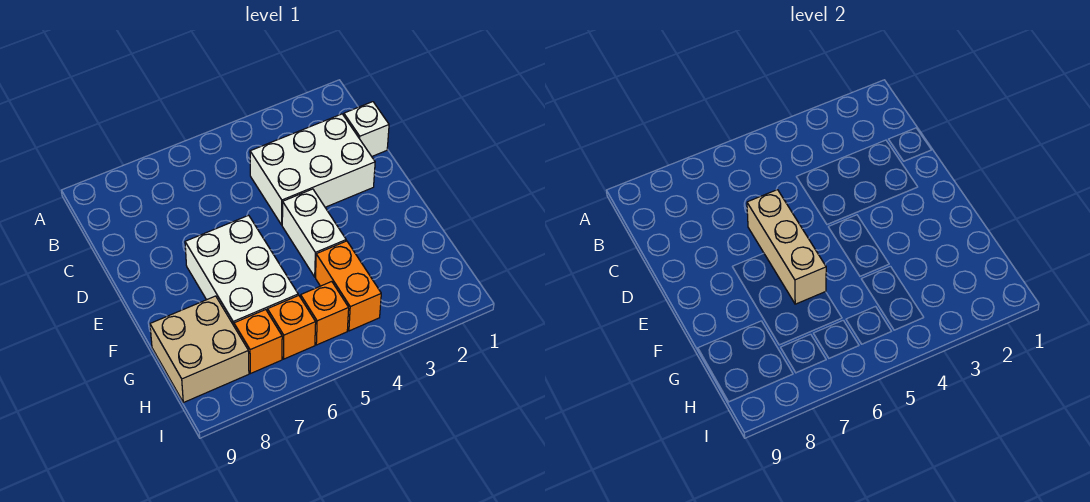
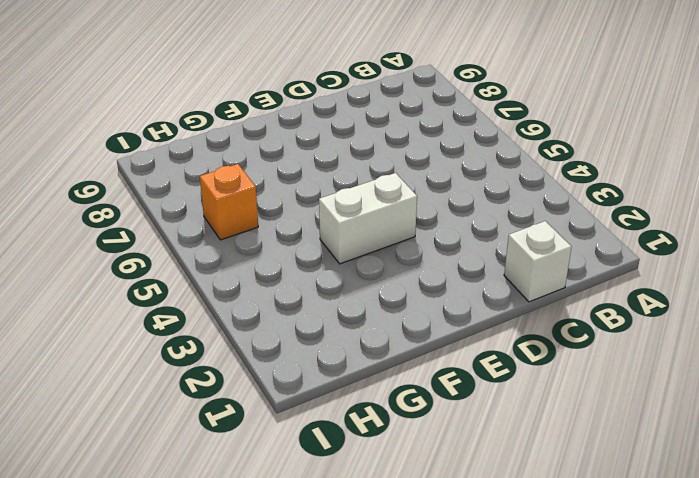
none -> white brick C2:D4 level 1
none -> white brick E6:G7 level 1

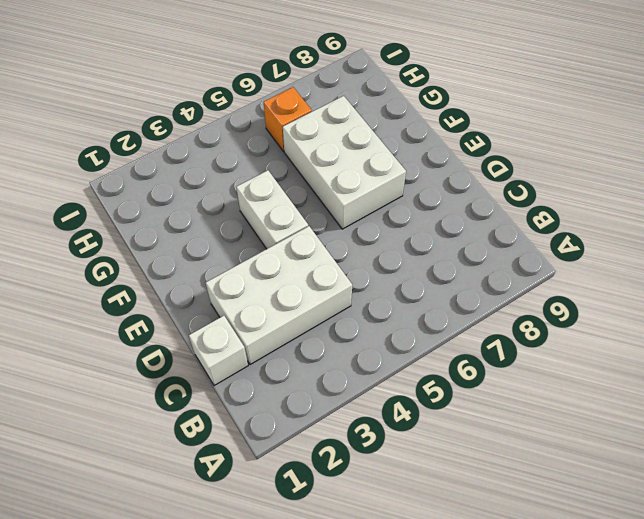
none -> orange brick G4:H4 level 1
none -> tan brick G8:H9 level 1

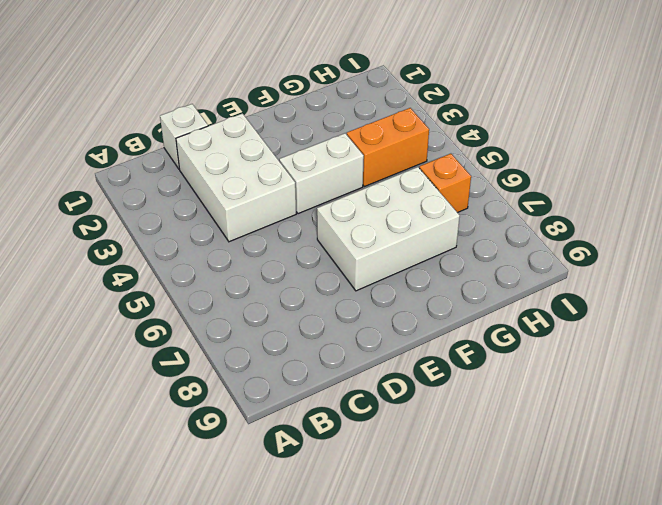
none -> tan brick G8:H9 level 1
none -> orange brick H5 level 1

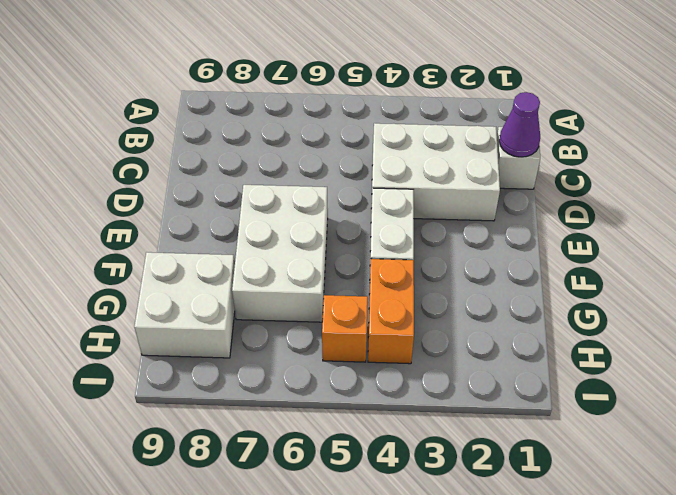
purple cone C1 level 2 -> none
white brick G8:H9 level 1 -> tan brick G8:H9 level 1
none -> orange brick H6 level 1
none -> orange brick H7 level 1

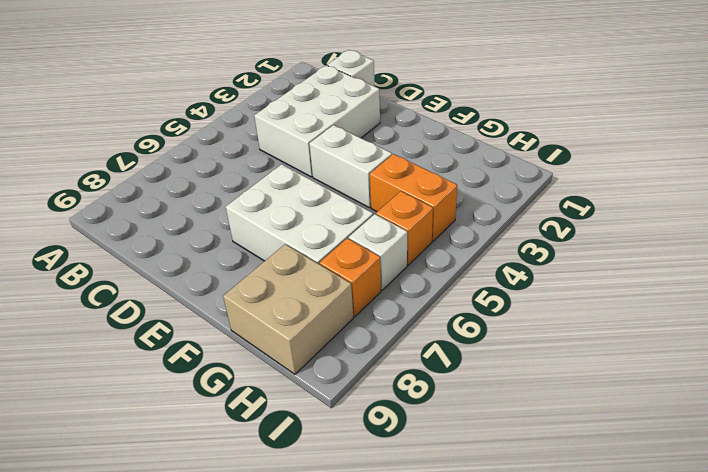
white brick H6 level 1 -> orange brick H6 level 1
none -> tan brick D6:F6 level 2

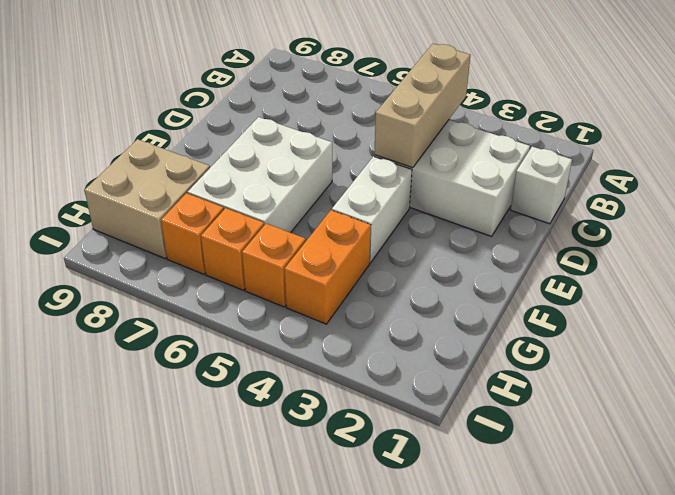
tan brick B4:D4 level 2 -> tan brick D6:F6 level 2

